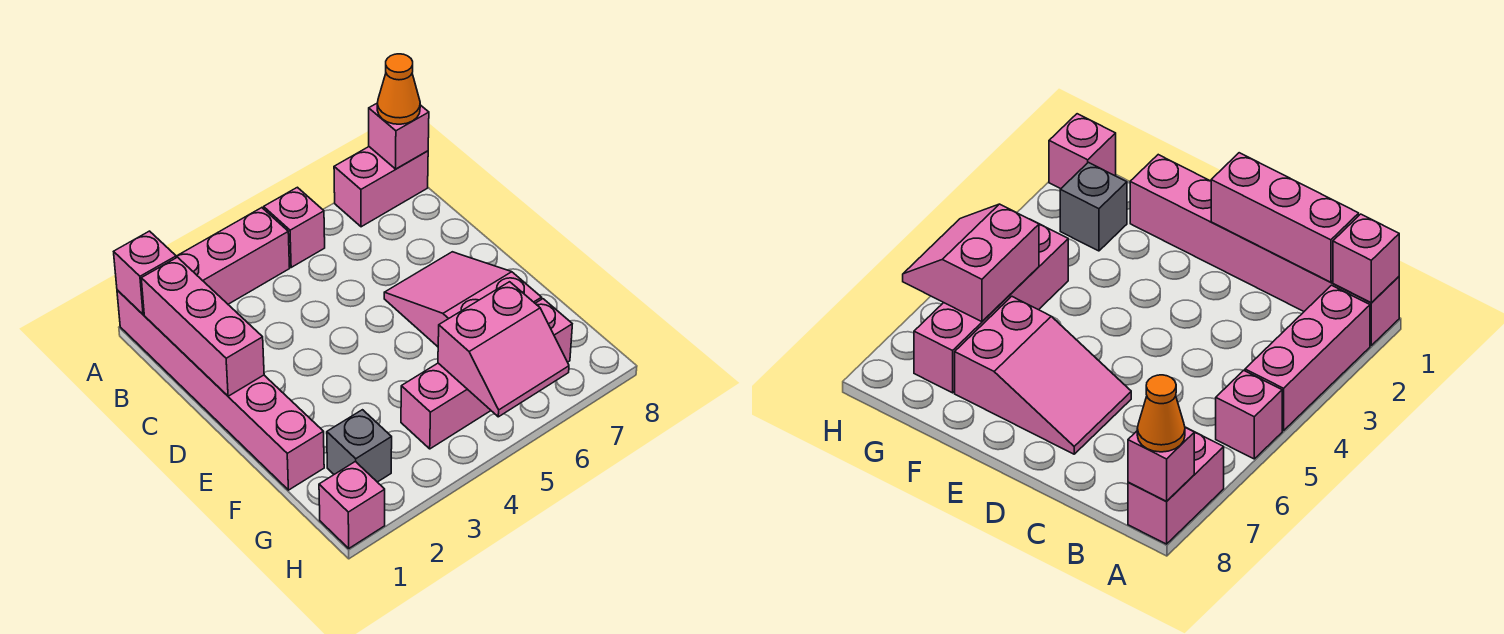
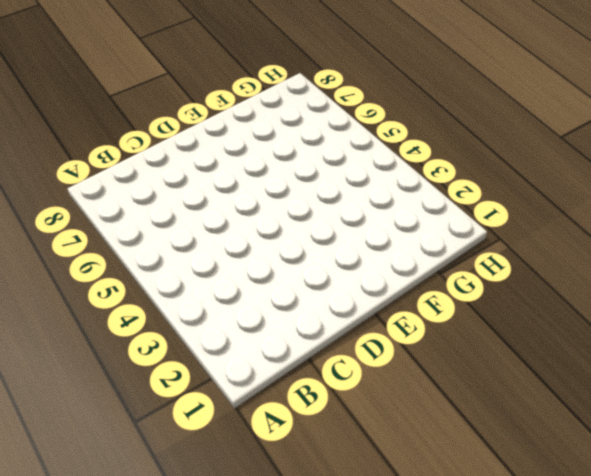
none -> pink brick A1:F1 level 1
none -> pink brick A2:A4 level 1
none -> pink brick A5 level 1

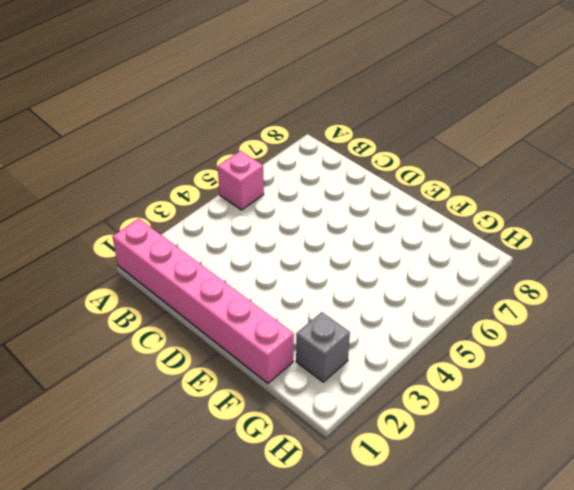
none -> pink brick A2:A4 level 1
none -> pink brick A7:A8 level 1
none -> pink slope D6:F7 level 1 top F

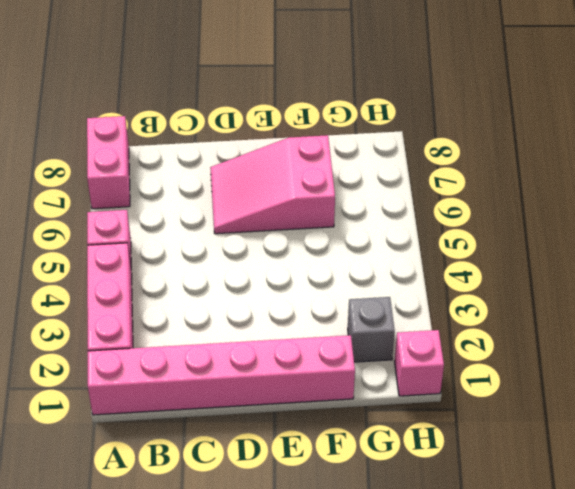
none -> pink brick G4:G7 level 1
none -> pink brick A1 level 2
none -> pink brick A8 level 2

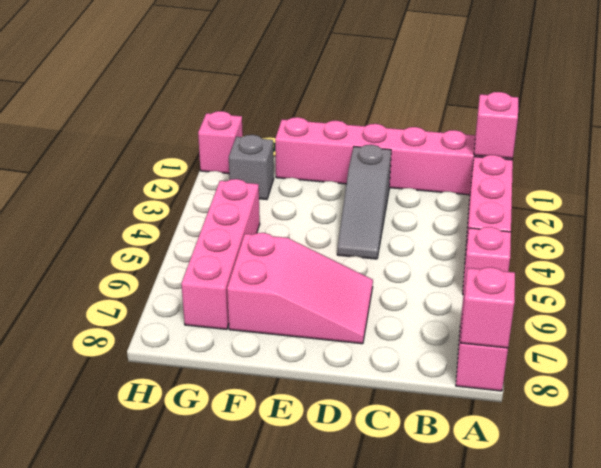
grey slope D2:D4 level 1 top 2 -> none
none -> pink brick B1:D1 level 2
none -> pink slope G5:H6 level 2 top G
none -> orange cone A8 level 3

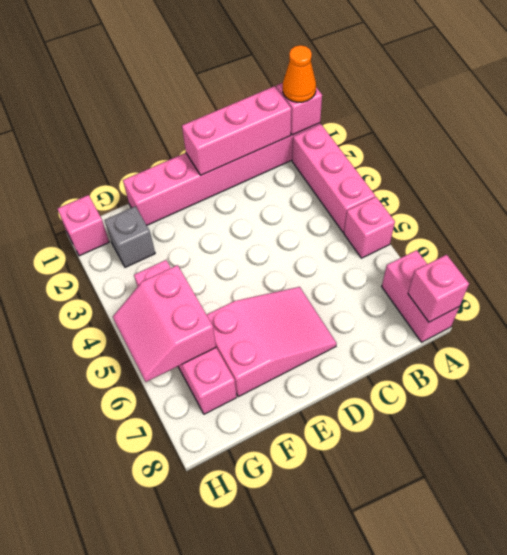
orange cone A1 level 3 -> orange cone A8 level 3

